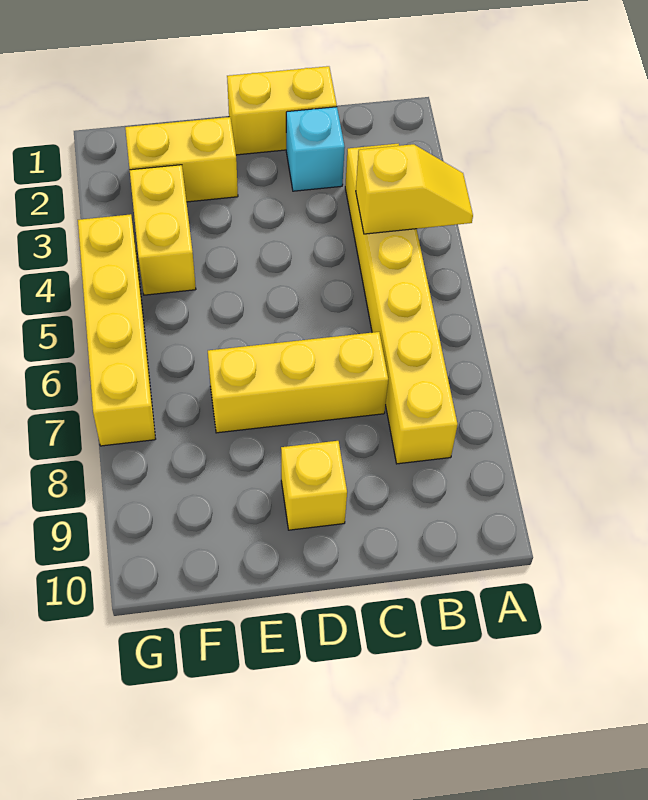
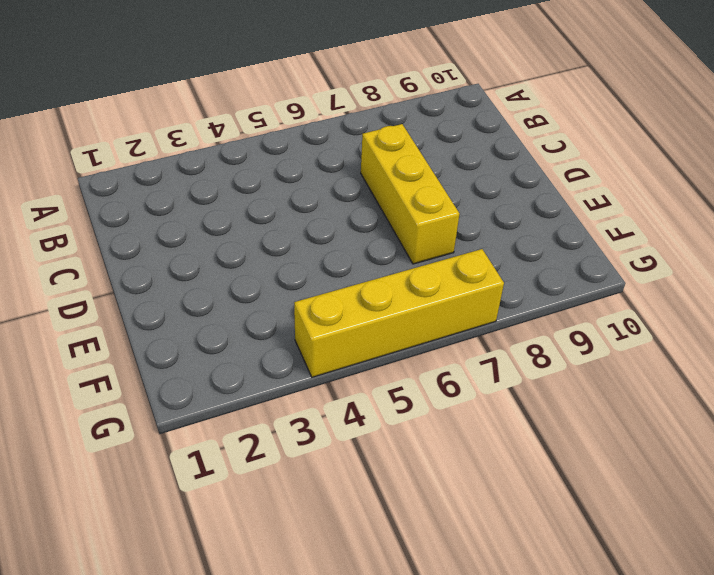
none -> yellow brick B3:B8 level 1
none -> yellow brick C1:D1 level 1

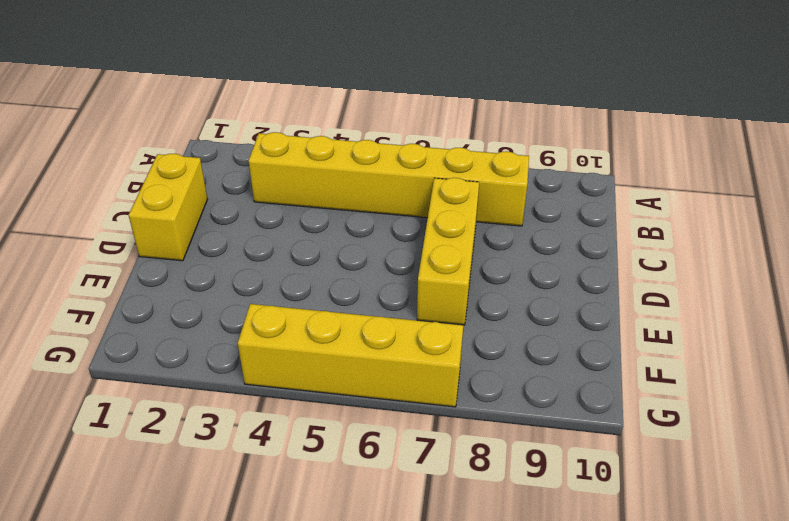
none -> cyan brick C2 level 1
none -> yellow brick D9 level 1

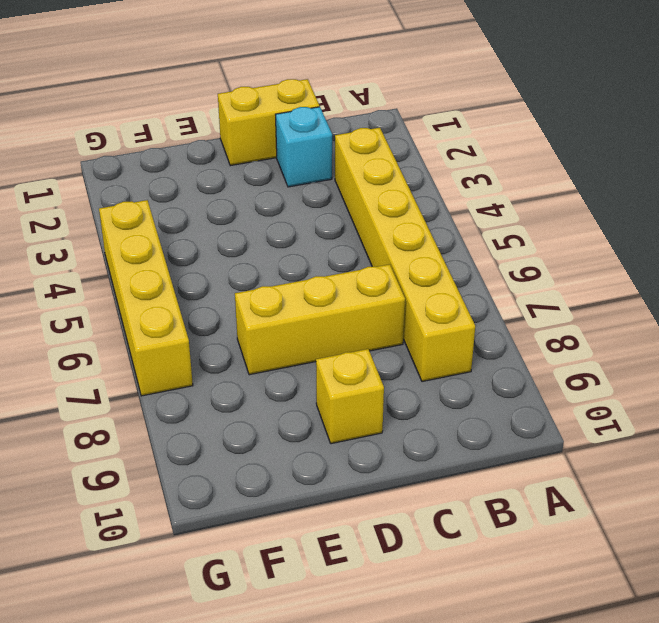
none -> yellow brick E2:F2 level 1
none -> yellow brick F3:F4 level 1

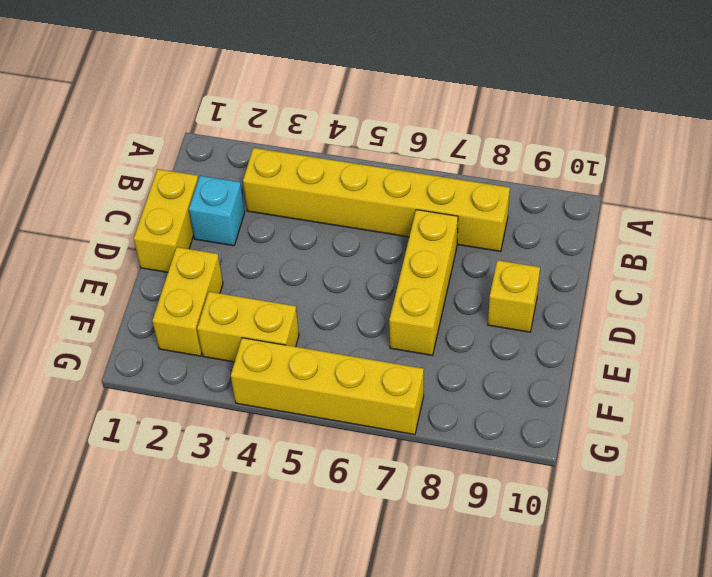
none -> yellow slope A4:B4 level 2 top B

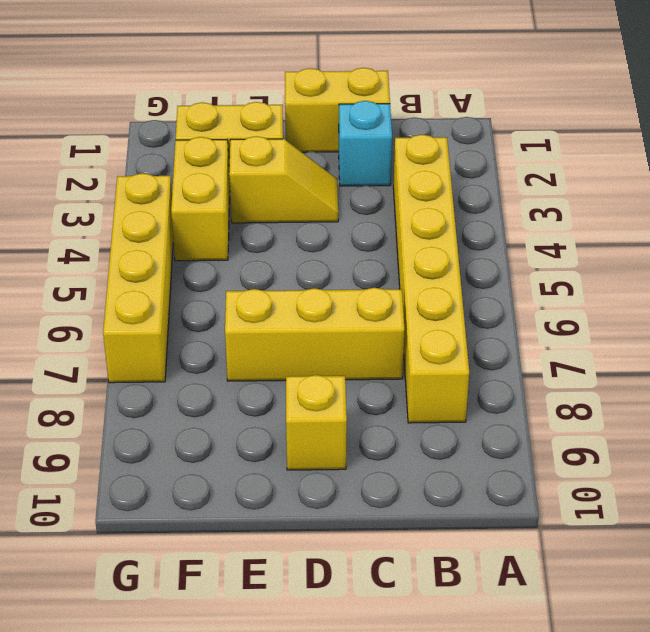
yellow slope D3:E3 level 1 top E -> yellow slope A4:B4 level 2 top B

